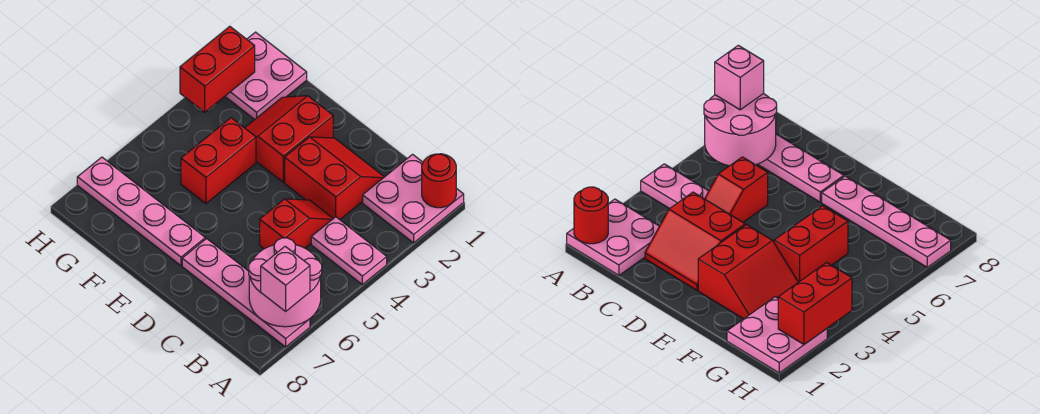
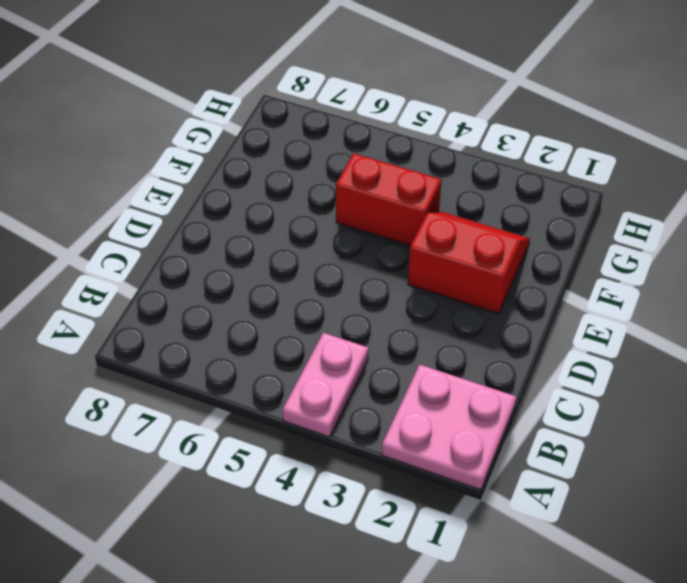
none -> pink plate A7:D7 level 1
none -> red slope C2:D3 level 1 top 3
none -> red slope C4:C5 level 1 top 5

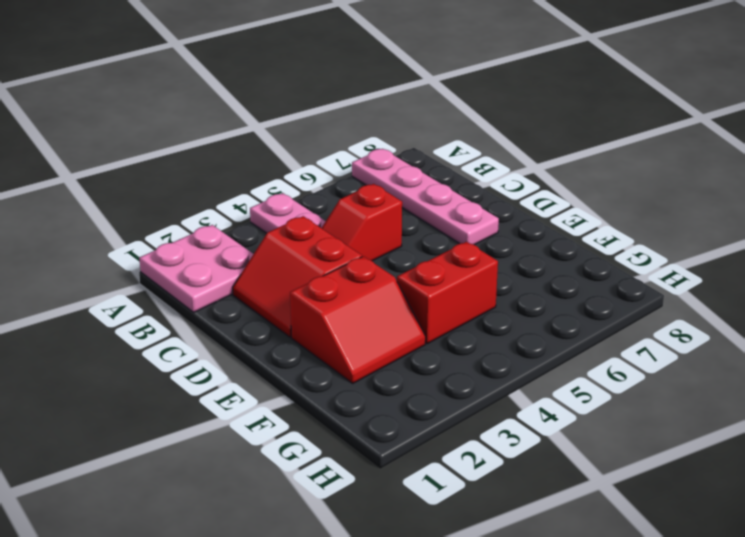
none -> pink plate E7:H7 level 1
none -> pink plate G1:H2 level 1
none -> red round brick A1 level 2

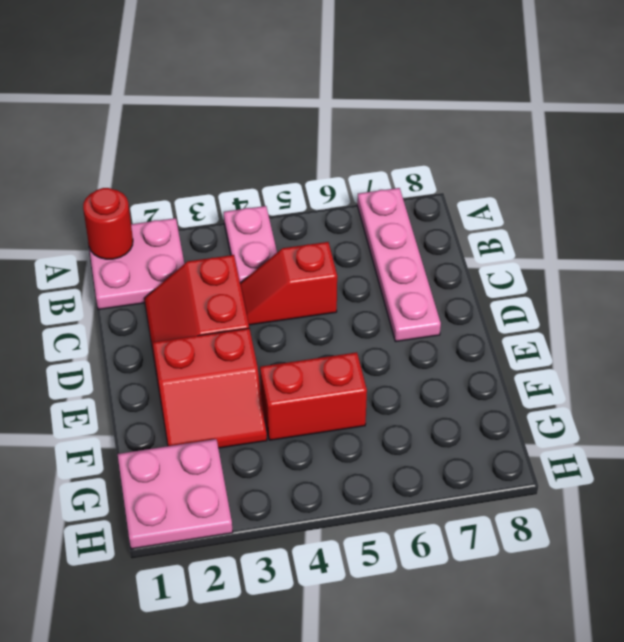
none -> pink plate E7:H7 level 1
none -> pink round brick A6:B7 level 2
none -> red brick H2:H3 level 2

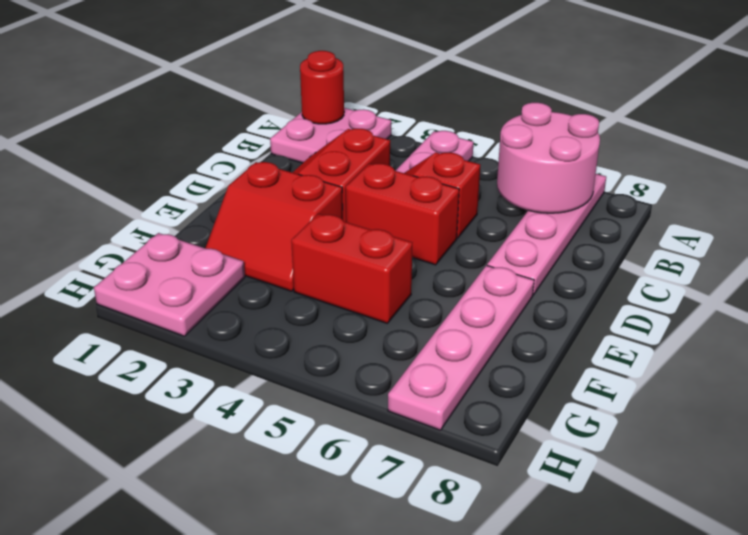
red brick D4:D5 level 1 -> red brick H2:H3 level 2
none -> pink brick A7 level 3

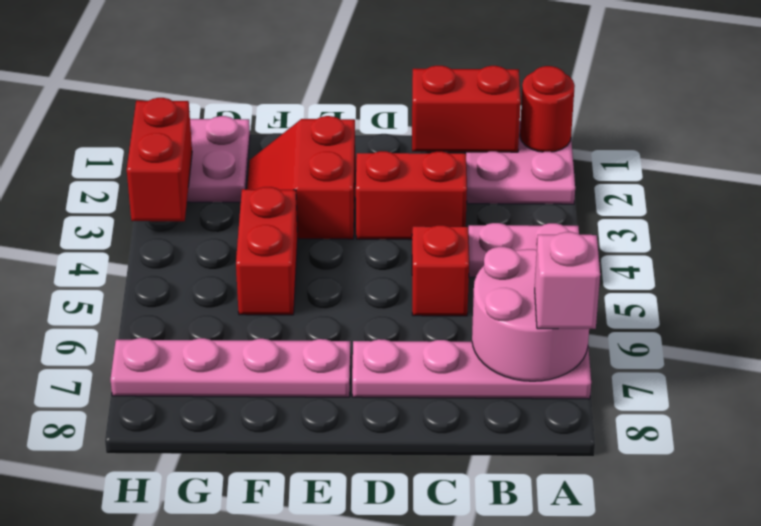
red brick B1:C1 level 2 -> none

